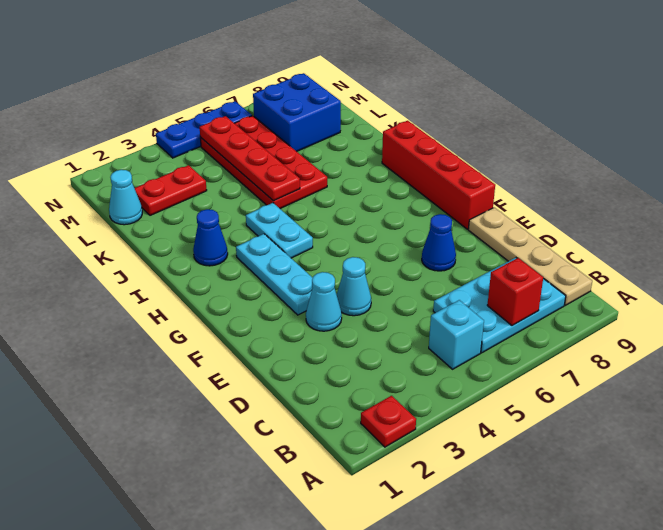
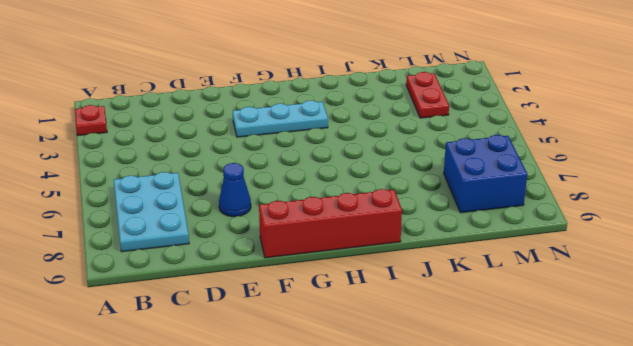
none -> cyan brick B5 level 1
none -> tan plate B9:E9 level 1
none -> cyan cone E3 level 1

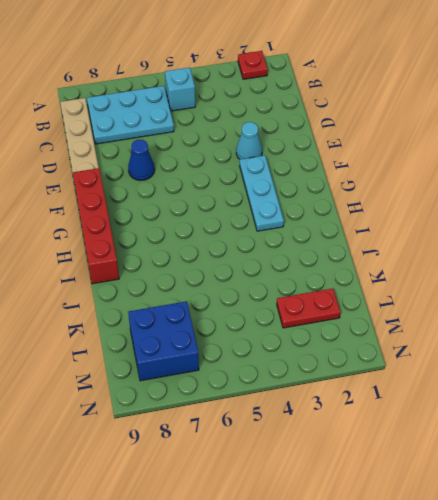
none -> cyan cone E4 level 1
none -> cyan plate H4:I4 level 1
none -> blue cone I2 level 1

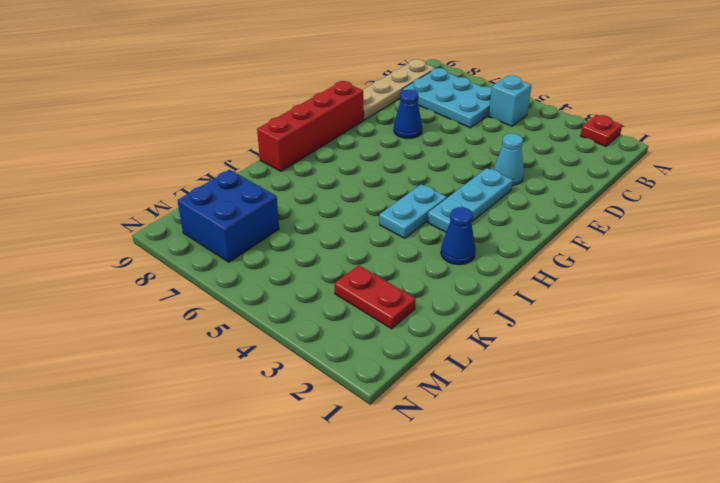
none -> cyan cone E4 level 1
none -> red plate J5:M6 level 1
none -> cyan cone L1 level 1

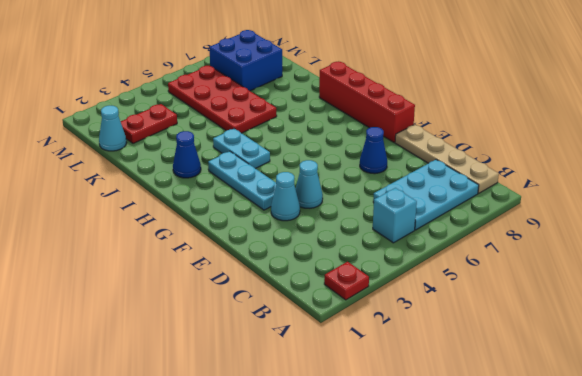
none -> blue plate N4:N6 level 1
none -> red brick B7 level 2
none -> red plate J5:M5 level 2

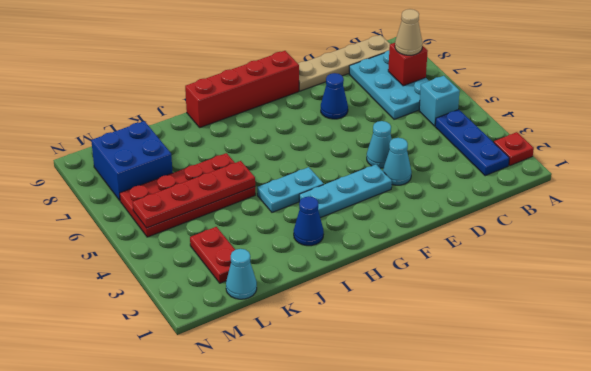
blue plate B2:B4 level 1 -> blue plate N4:N6 level 1
tan cone B7 level 3 -> none

